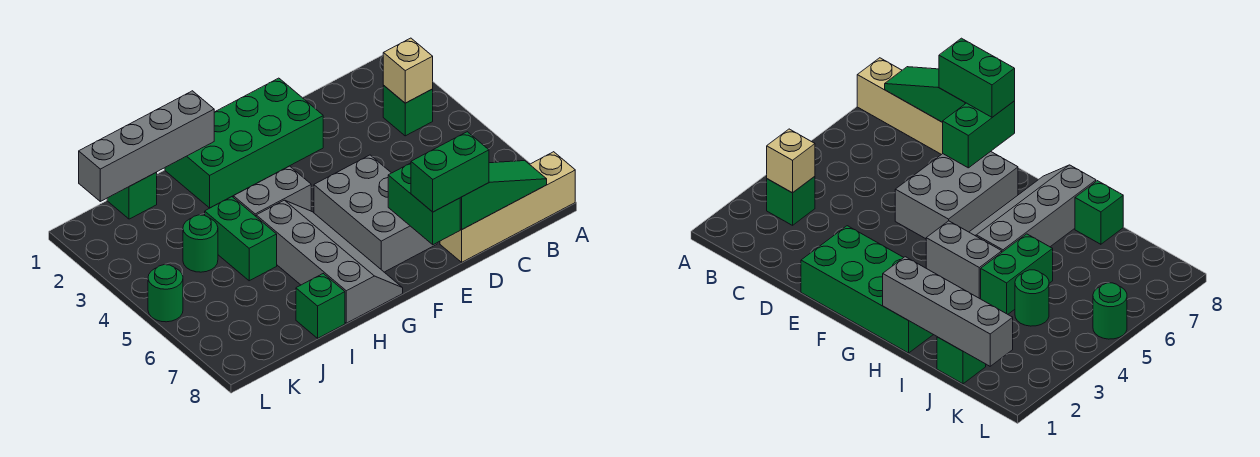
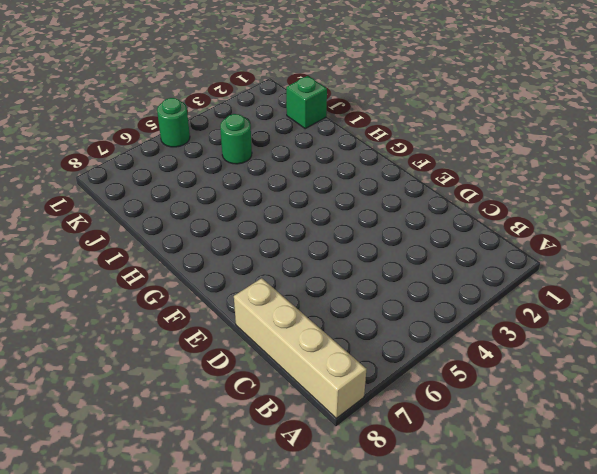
none -> green brick B3 level 1
none -> green brick E1:H2 level 1
none -> grey brick E5:F7 level 1

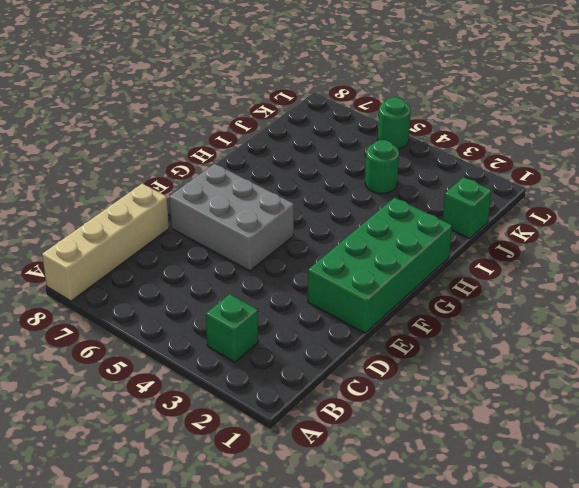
none -> grey brick G4:H4 level 1
none -> grey slope G5:H8 level 1 top H
none -> green brick I4:I5 level 1

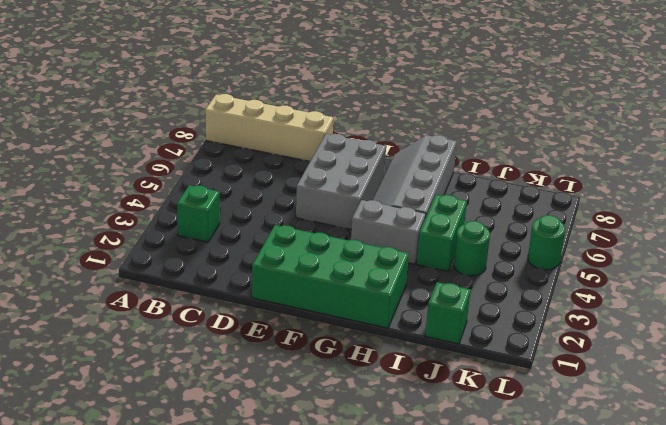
none -> green brick I8 level 1
none -> tan brick B3 level 2
none -> green slope B8:D8 level 2 top D

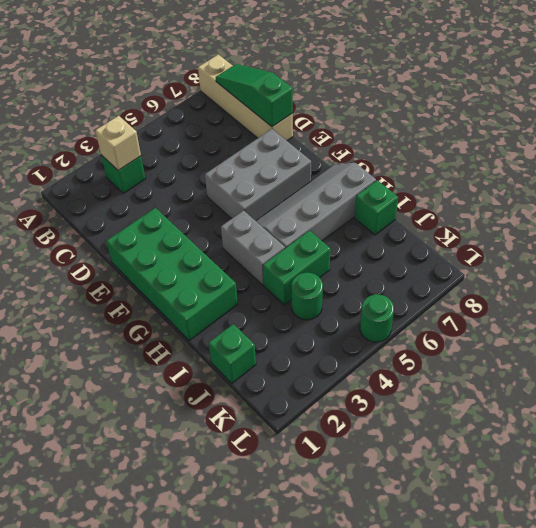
none -> green brick E7:E8 level 2
none -> grey brick H1:K1 level 2
none -> green brick D8:E8 level 3

